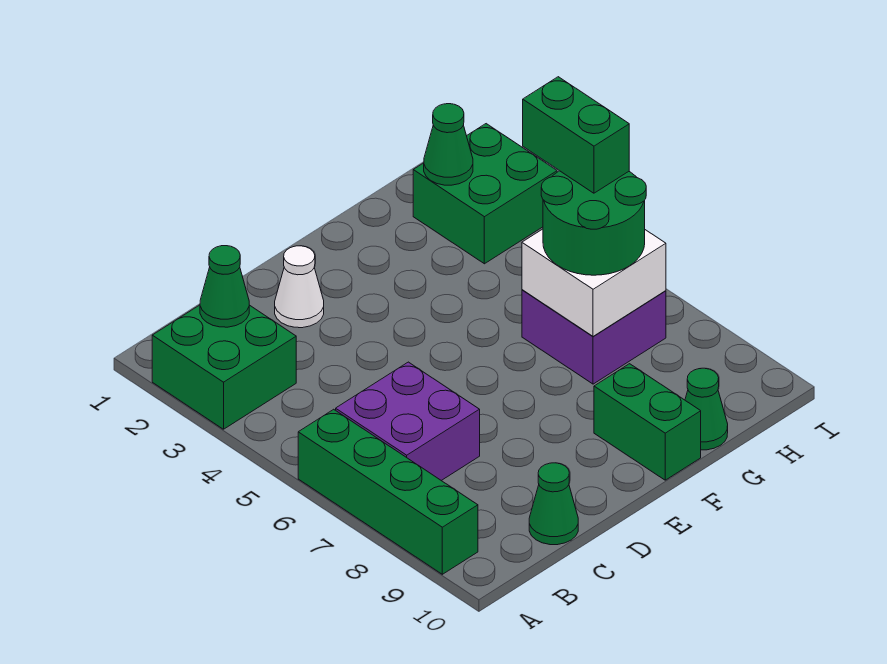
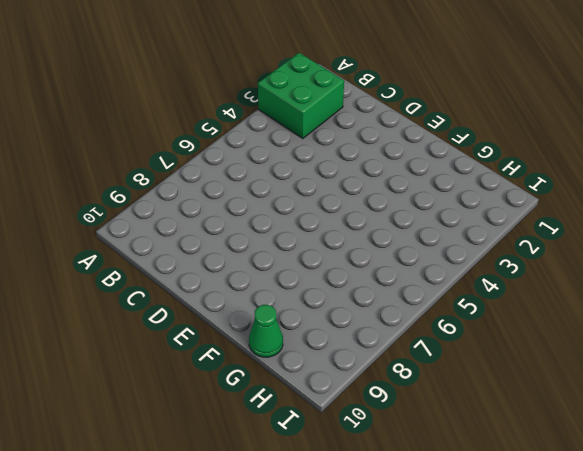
none -> green brick A6:A9 level 1
none -> purple brick B6:C7 level 1
none -> green cone C10 level 1

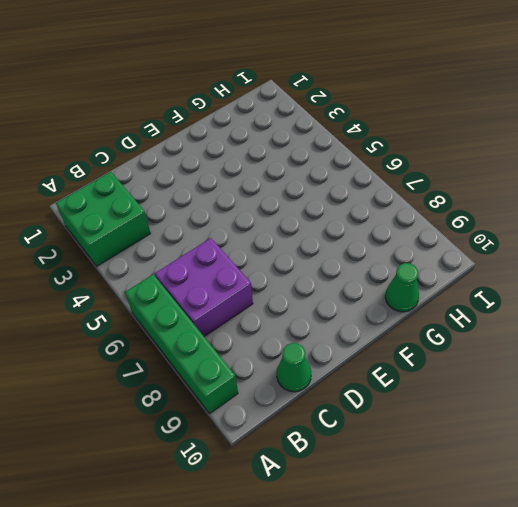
none -> white cone D2 level 1
none -> green brick F9:F10 level 1
none -> purple brick G6:H7 level 1

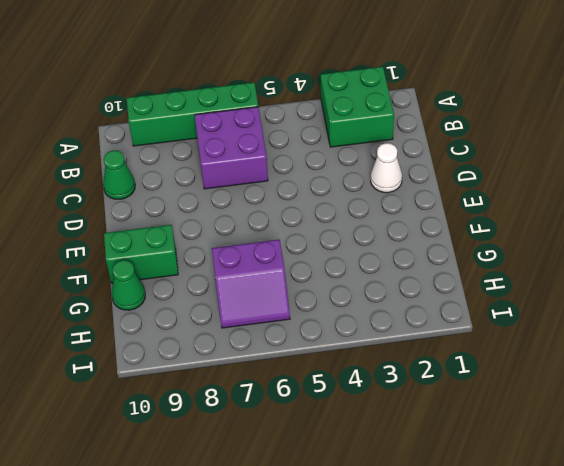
purple slope G6:H7 level 1 top G -> purple brick G6:H7 level 1
none -> green brick H2:I3 level 1
none -> green cone B2 level 2
none -> white brick G6:H7 level 2

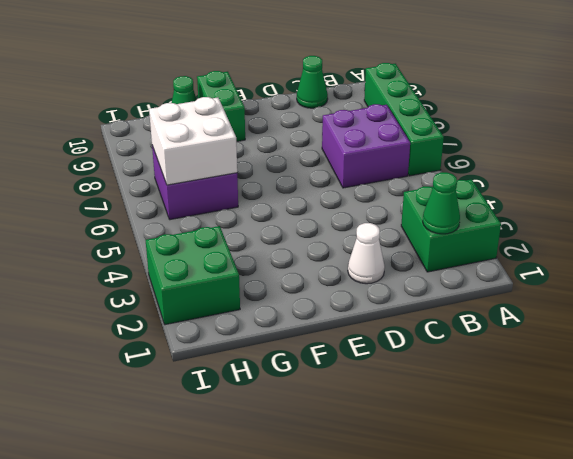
none -> green cone H2 level 2
none -> green round brick G6:H7 level 3
none -> green brick H5:H6 level 4

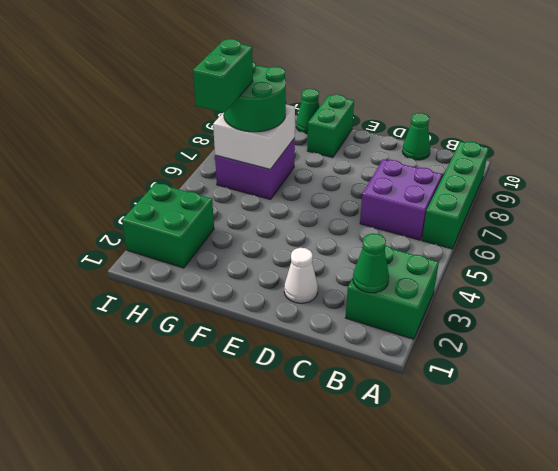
none -> green cone H2 level 2

